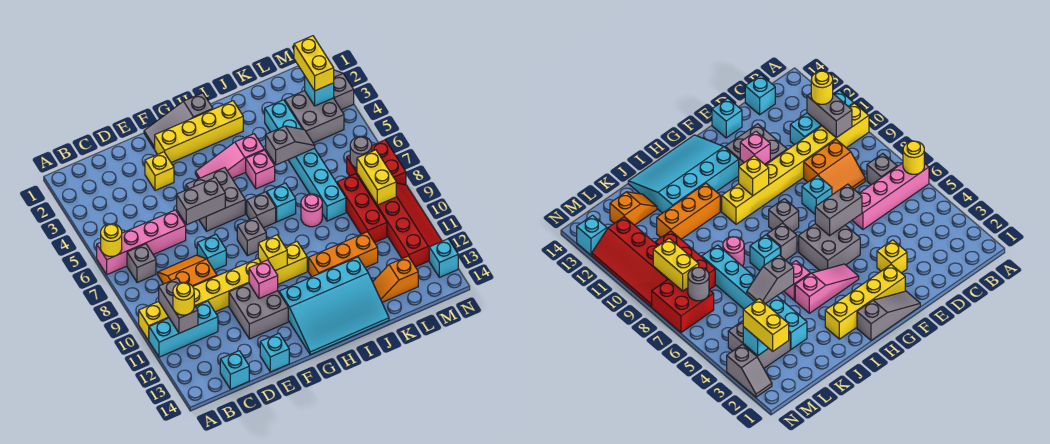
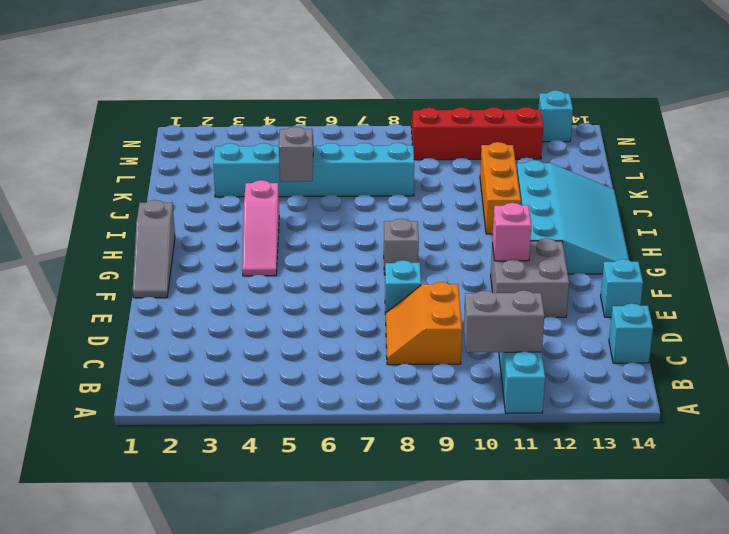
none -> pink brick A6:D6 level 1
none -> yellow brick A10:H10 level 1
none -> grey brick B7 level 1
none -> yellow brick E3 level 1

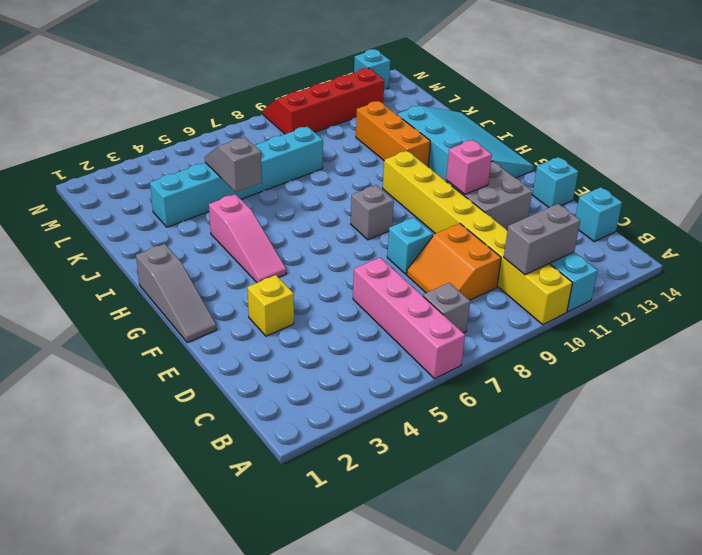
none -> yellow brick F2:I2 level 1
none -> grey brick F5:G6 level 1
none -> grey brick H7 level 1
none -> pink brick I5 level 1

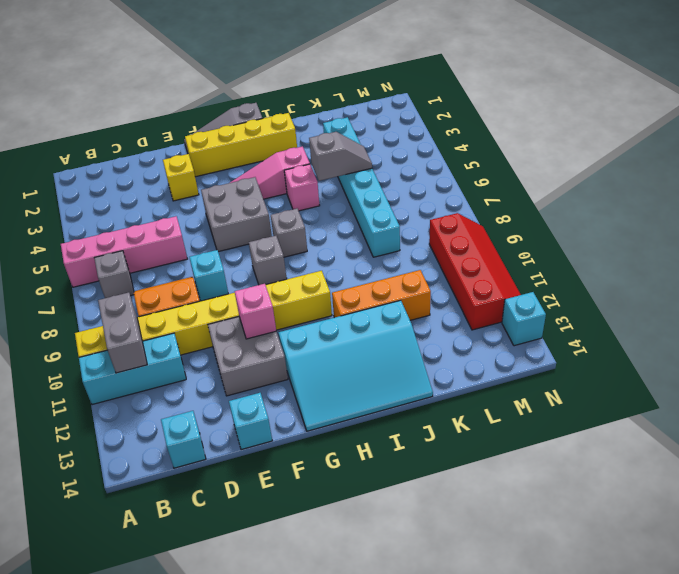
none -> cyan brick I7 level 1
none -> pink round brick J8 level 1
none -> orange slope K13:L13 level 1 top L
none -> grey brick L3:M4 level 1

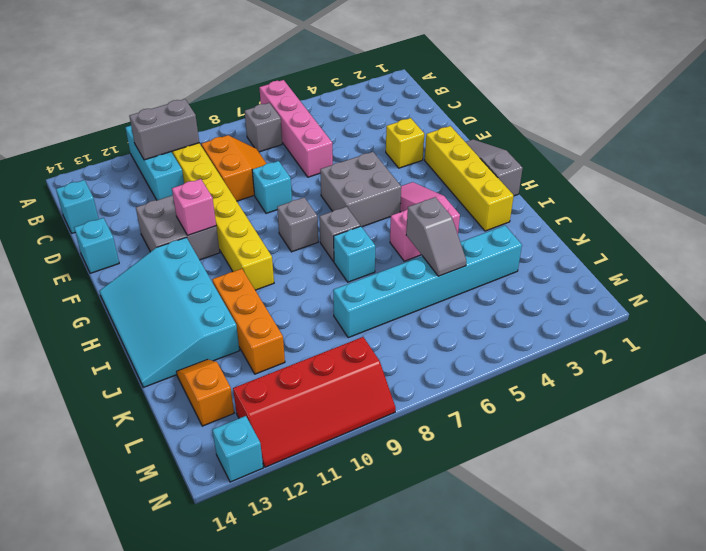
none -> pink round brick J8 level 1
none -> grey brick L3:M4 level 1
none -> red brick L8:L10 level 1
none -> red brick M7:N8 level 1

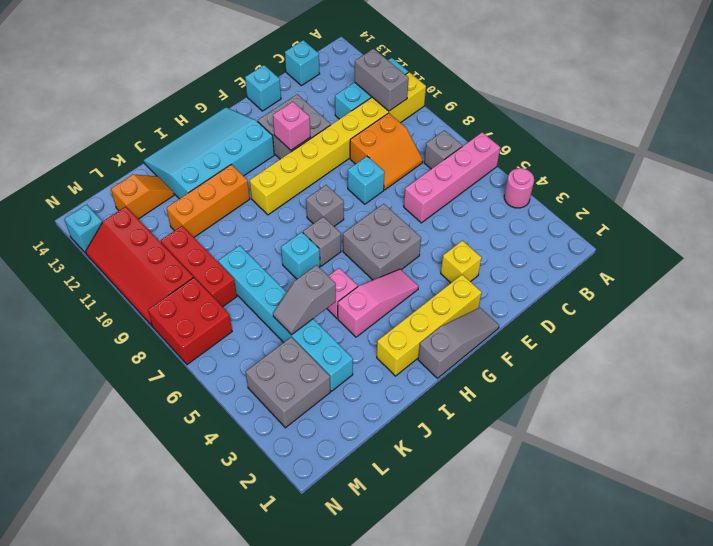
pink round brick A4 level 1 -> pink round brick J8 level 1
none -> grey slope N2:N3 level 1 top 3
none -> yellow round brick A6 level 2
none -> grey brick E6:F6 level 2
none -> yellow brick G10 level 2

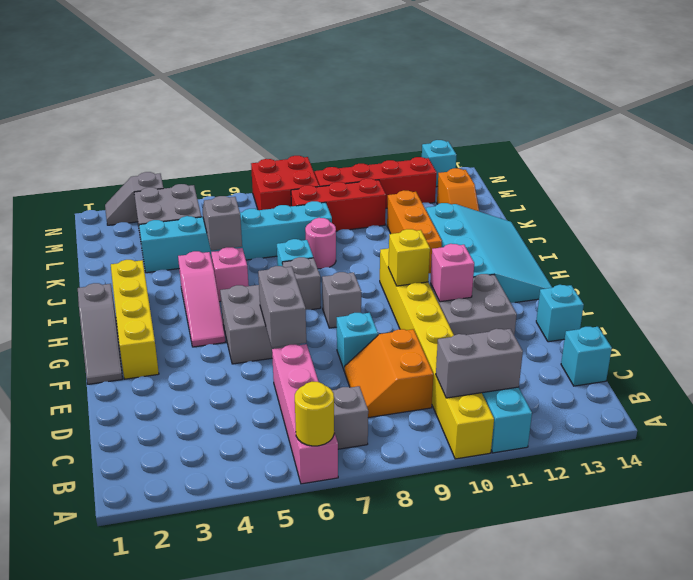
none -> yellow brick E3 level 1
none -> cyan brick M3 level 2
none -> grey round brick M7 level 2
none -> yellow brick M8:M9 level 2

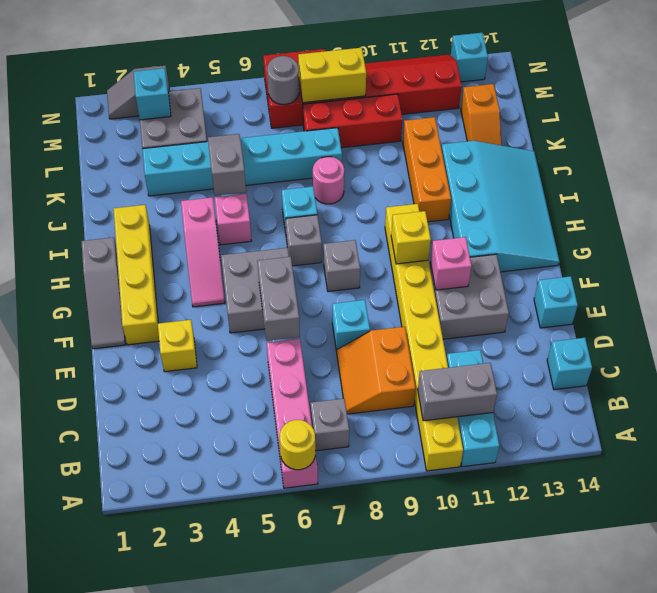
none -> yellow round brick B11 level 3
none -> yellow brick M2:M3 level 3

